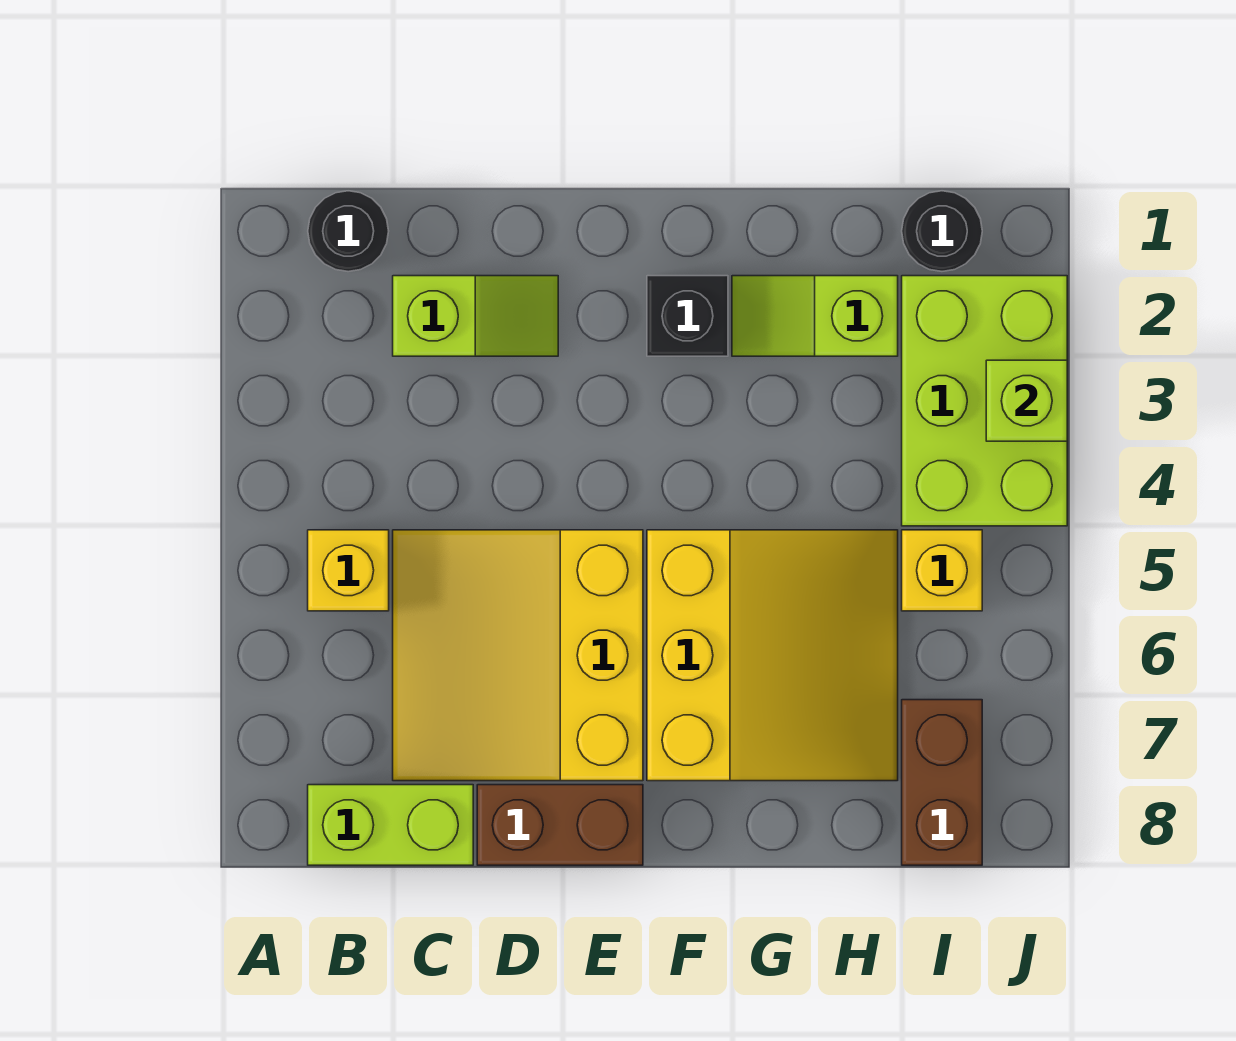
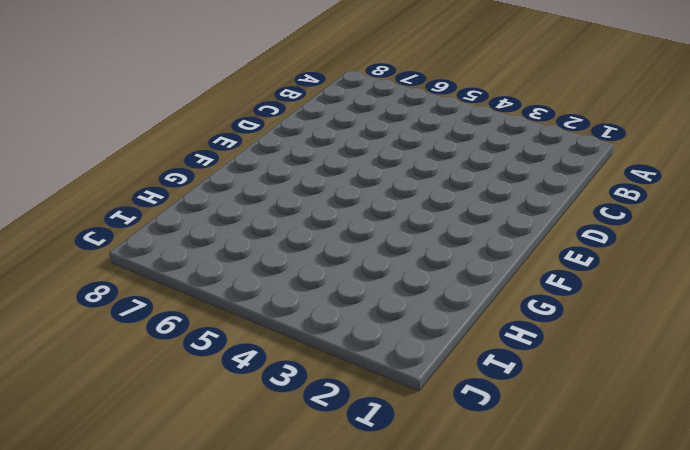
none -> black round brick B1 level 1
none -> yellow brick B5 level 1
none -> lime brick B8:C8 level 1

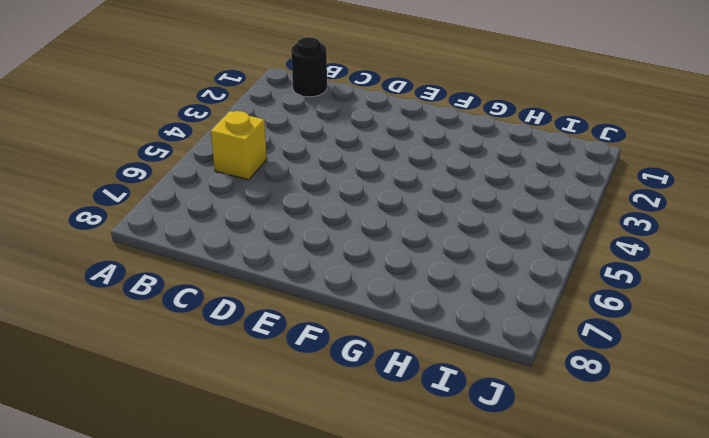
none -> lime brick B8:C8 level 1
none -> lime slope C2:D2 level 1 top C
none -> yellow slope C5:E7 level 1 top E

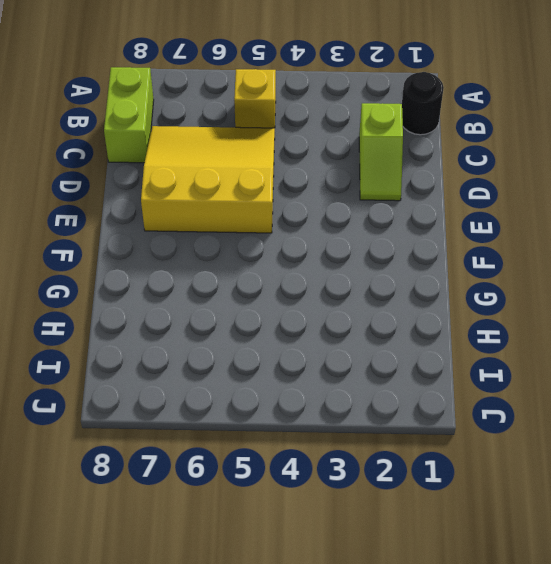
none -> brown brick D8:E8 level 1
none -> black brick F2 level 1
none -> yellow slope F5:H7 level 1 top F

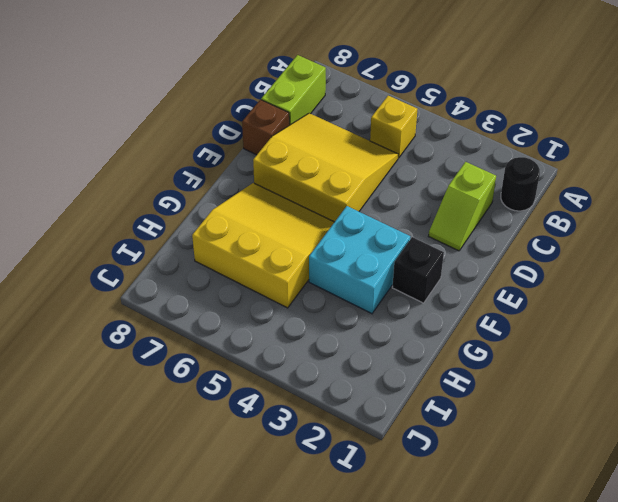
brown brick D8 level 1 -> brown brick D8:E8 level 1
cyan brick F3:G4 level 1 -> none
yellow slope F5:H7 level 1 top H -> yellow slope F5:H7 level 1 top F
none -> lime slope G2:H2 level 1 top H
none -> black round brick I1 level 1
none -> lime brick I2:J4 level 1

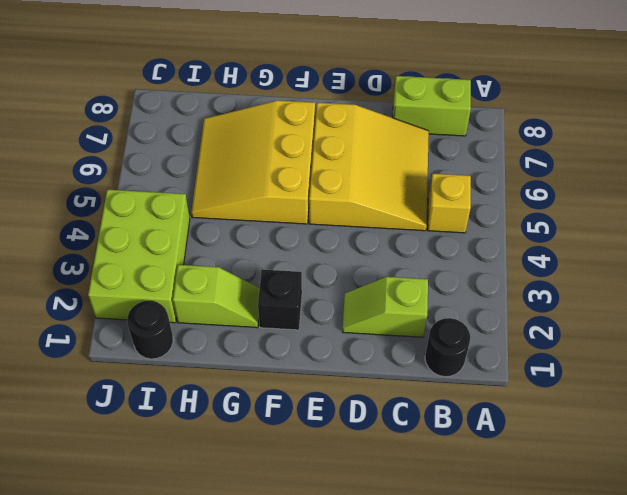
none -> brown brick D8:E8 level 1
none -> yellow brick I5 level 1
none -> brown brick I7:I8 level 1

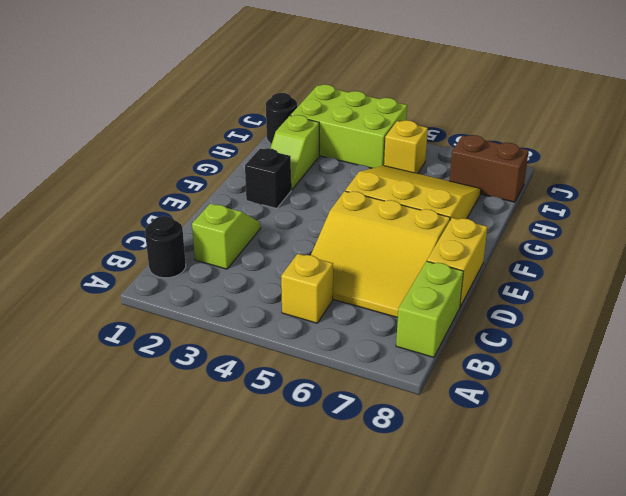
yellow brick D8:E8 level 1 -> brown brick D8:E8 level 1
none -> lime brick J3 level 2

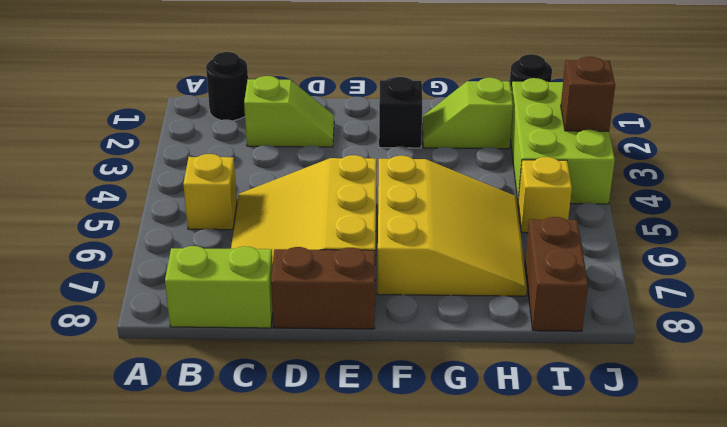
brown brick J3 level 2 -> lime brick J3 level 2

